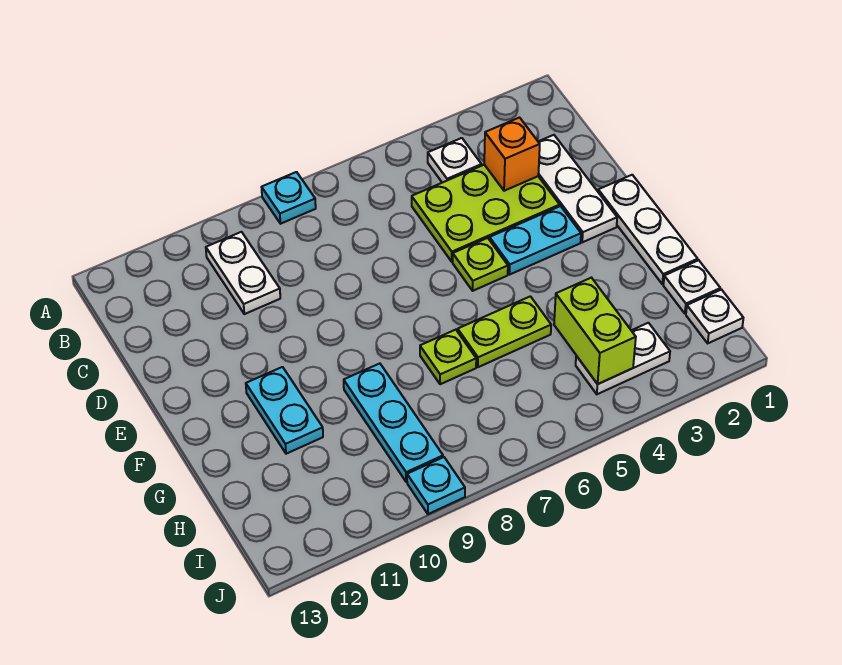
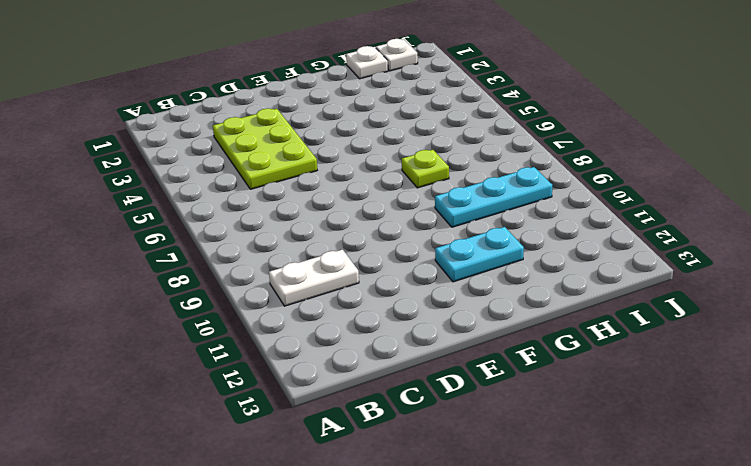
none -> cyan plate A8 level 1
none -> white plate B4 level 1
none -> white plate C2:E2 level 1

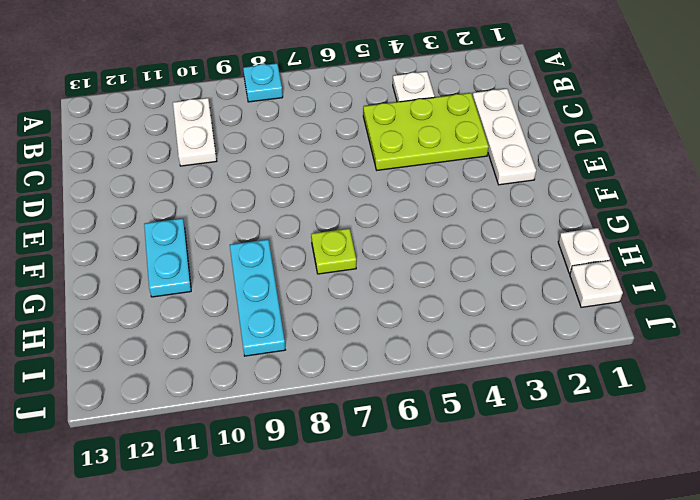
none -> white plate E1:G1 level 1
none -> cyan plate E3:E4 level 1
none -> lime plate E5 level 1

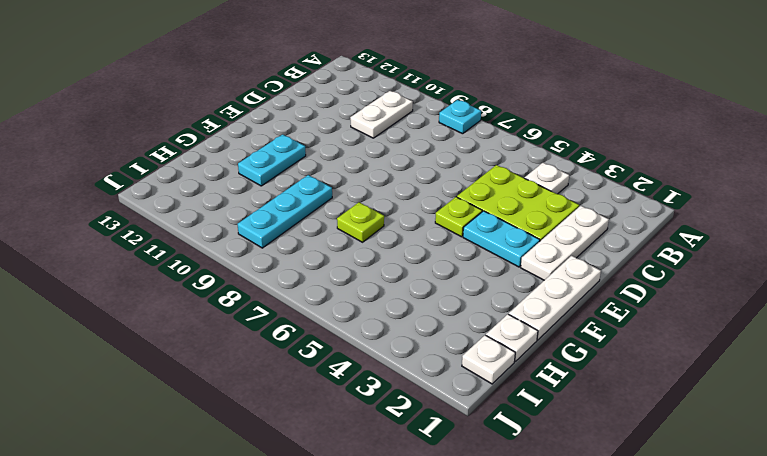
none -> lime plate G5:G6 level 1
none -> white plate I3:I4 level 1
none -> cyan plate J9 level 1

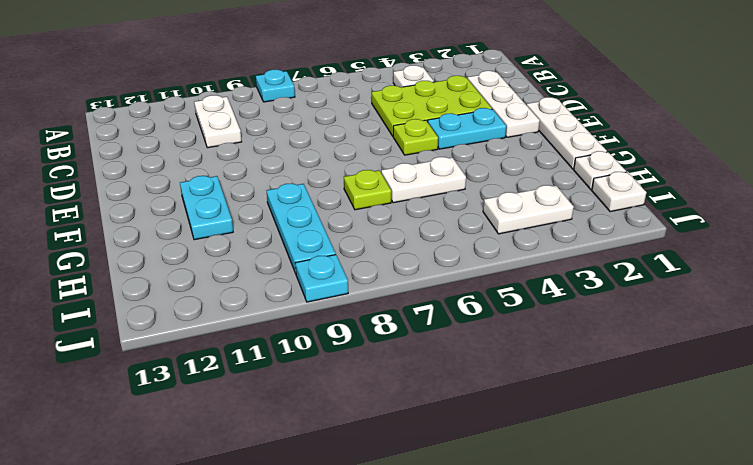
white plate G5:G6 level 1 -> lime plate G5:G6 level 1
none -> orange brick C3 level 2
none -> lime brick H4:I4 level 2

